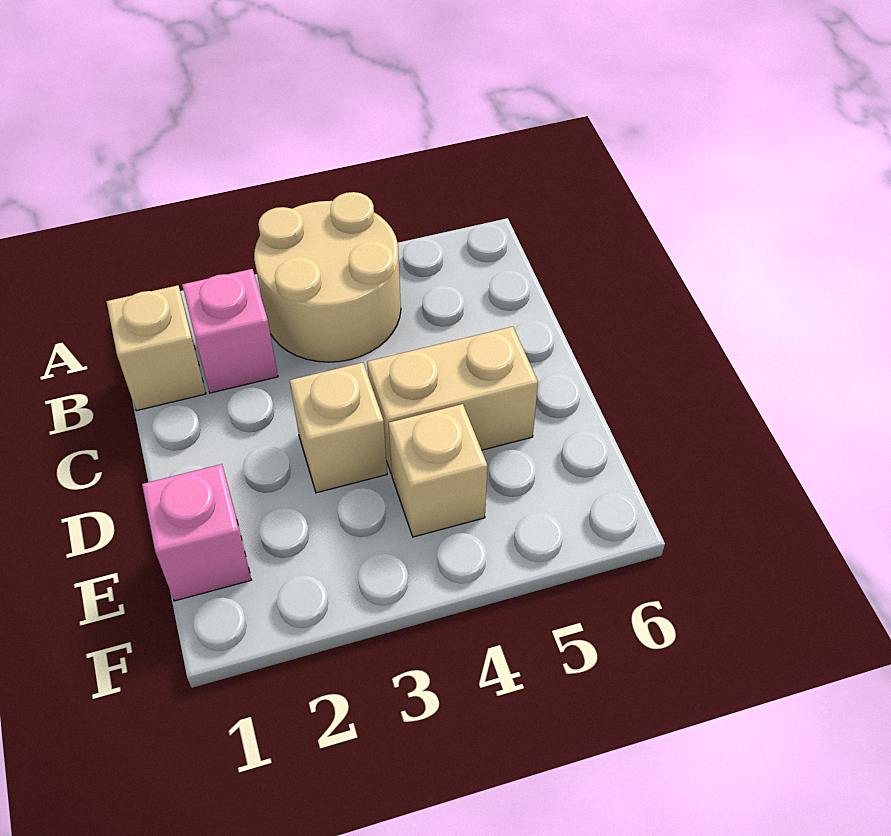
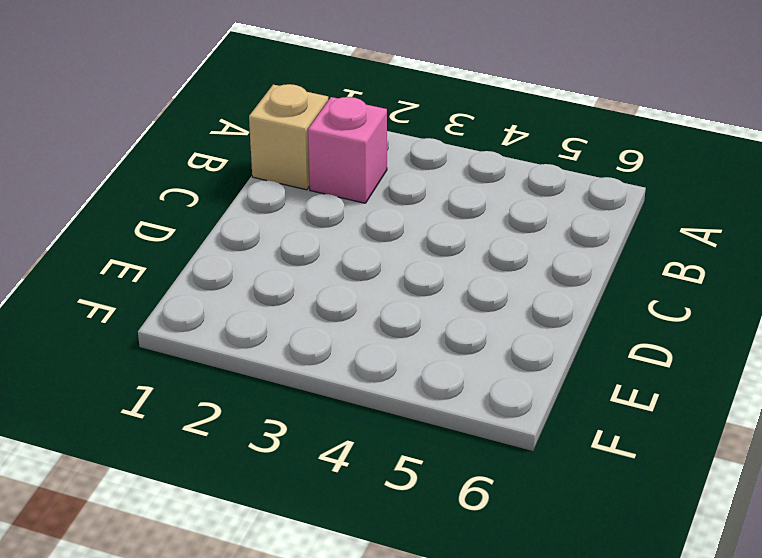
none -> tan round brick A3:B4 level 1
none -> tan brick D3 level 1

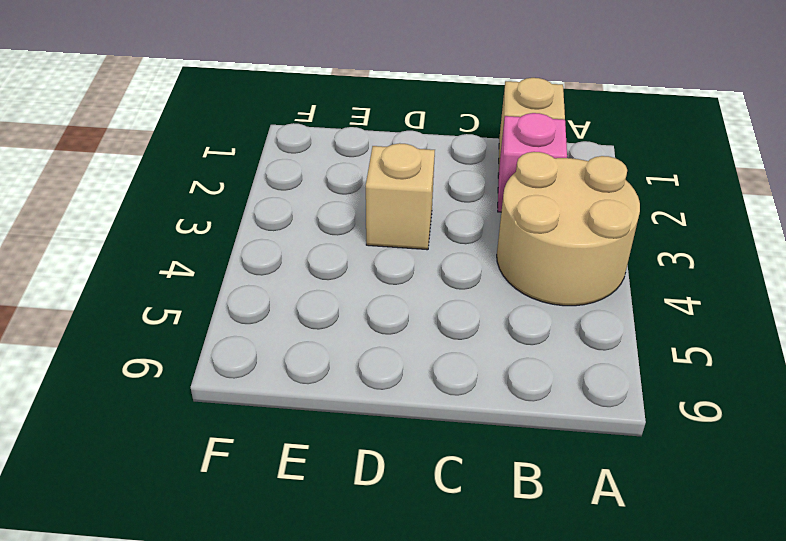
none -> tan brick D4:D5 level 1
none -> pink brick E1 level 1

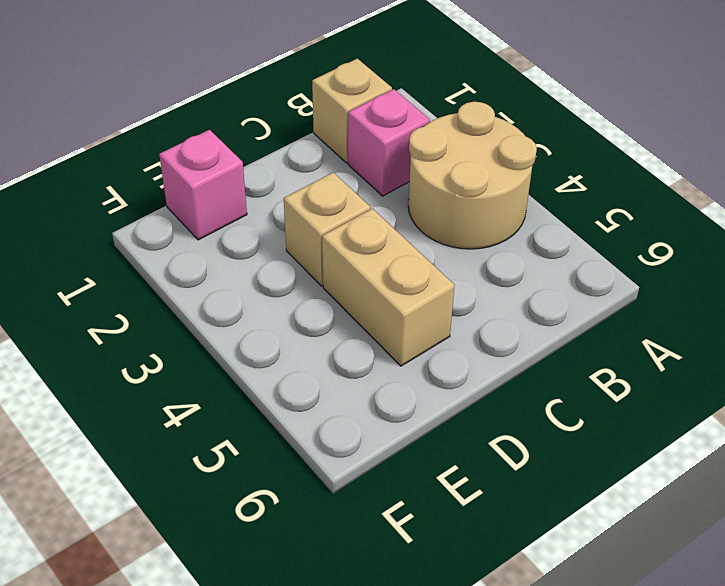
none -> tan brick E4 level 1

